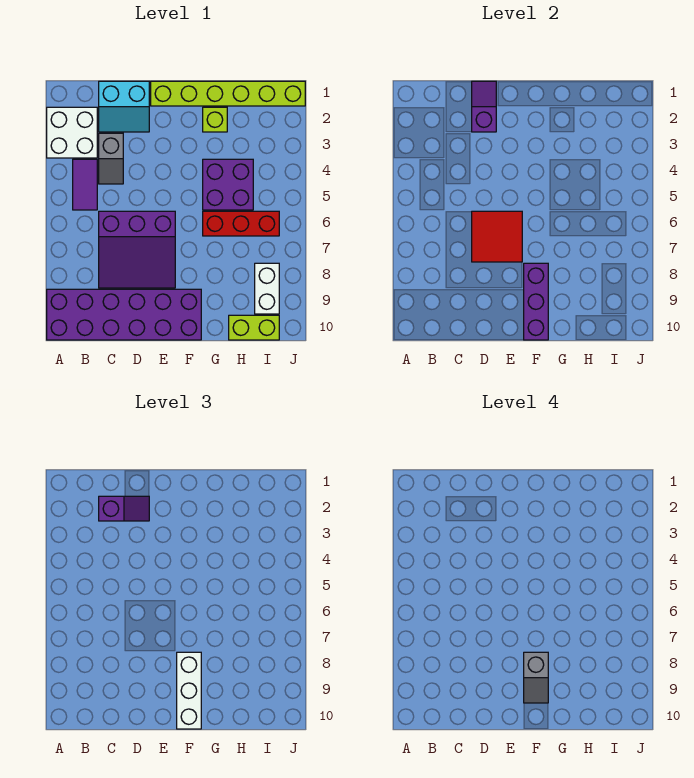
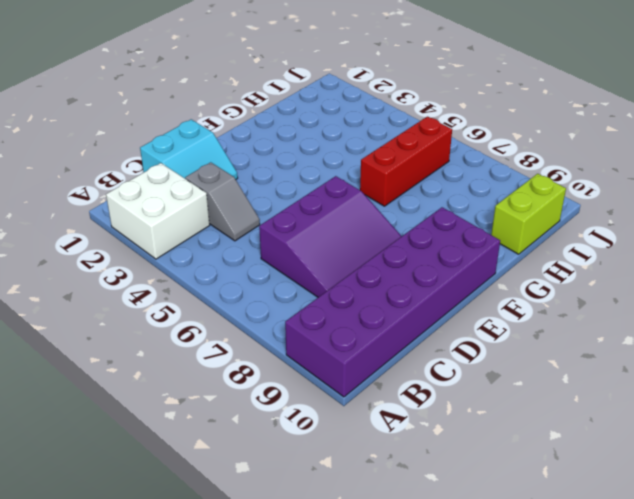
none -> purple tile B4:B5 level 1
none -> lime brick E1:J1 level 1
none -> lime brick G2 level 1

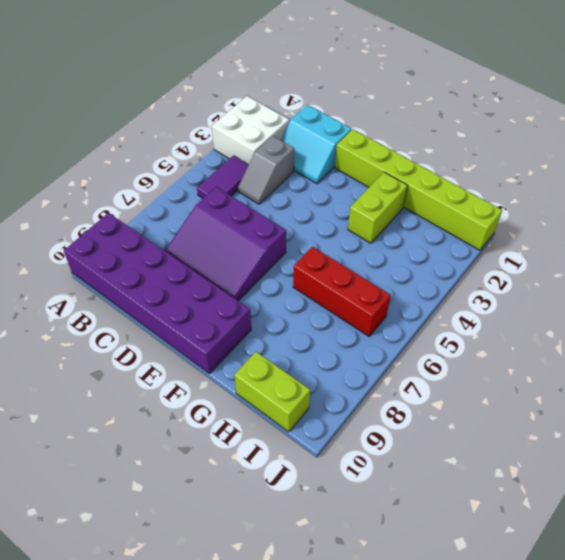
lime brick G2:G3 level 1 -> lime brick G2 level 1
none -> purple brick G4:H5 level 1
none -> white brick I8:I9 level 1
none -> purple slope D1:D2 level 2 top 2

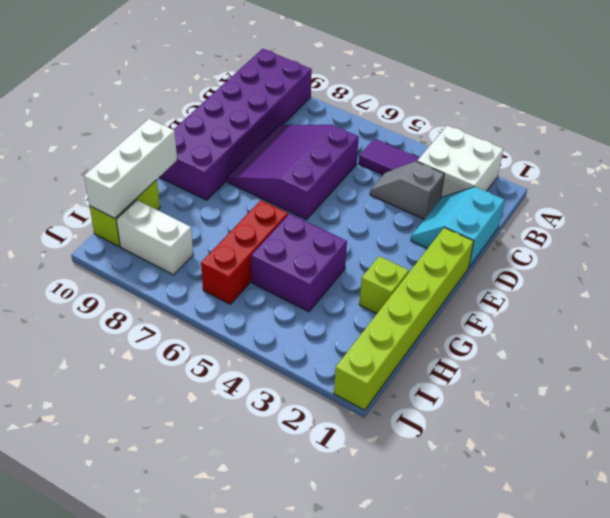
white brick G10:I10 level 2 -> white brick F8:F10 level 3
none -> purple slope D1:D2 level 2 top 2
none -> red tile D6:E7 level 2
none -> purple brick F8:F10 level 2

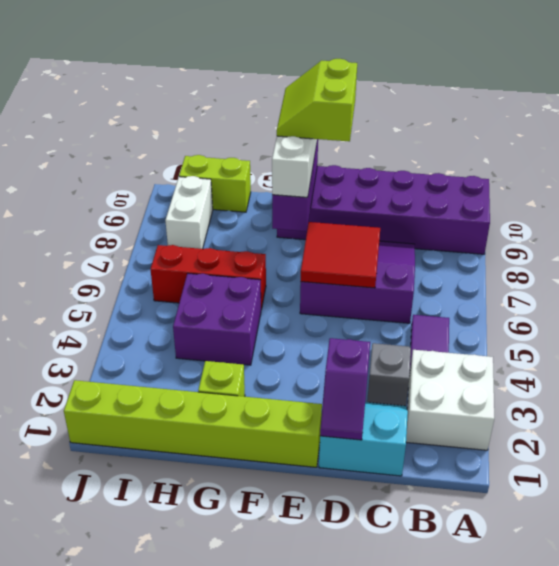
lime slope E9:F10 level 4 top E -> grey slope F8:F9 level 4 top 8
none -> purple slope C2:D2 level 3 top C

